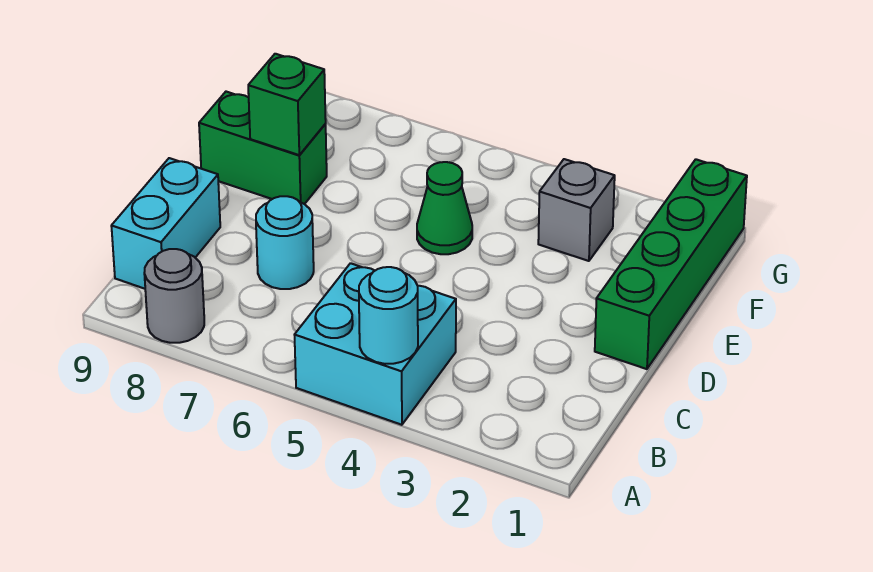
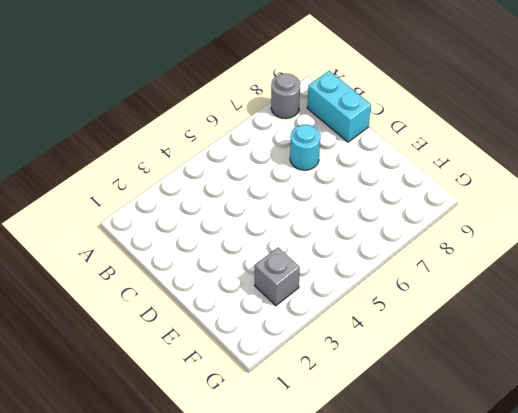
none -> cyan brick A4:B5 level 1
none -> green brick D1:G1 level 1

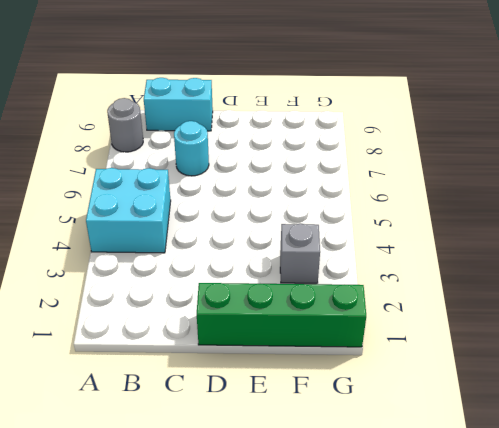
none -> green cone E5 level 1
none -> green brick E8:E9 level 1

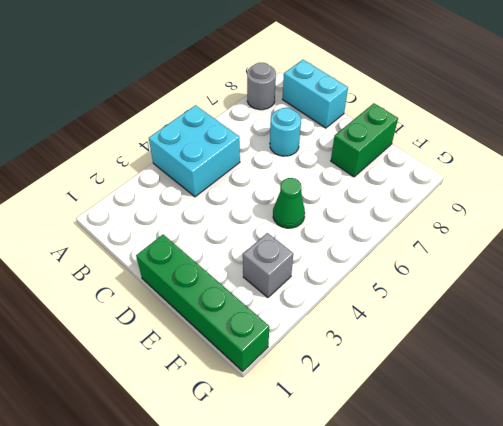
none -> cyan round brick A4 level 2
none -> green brick E8 level 2

